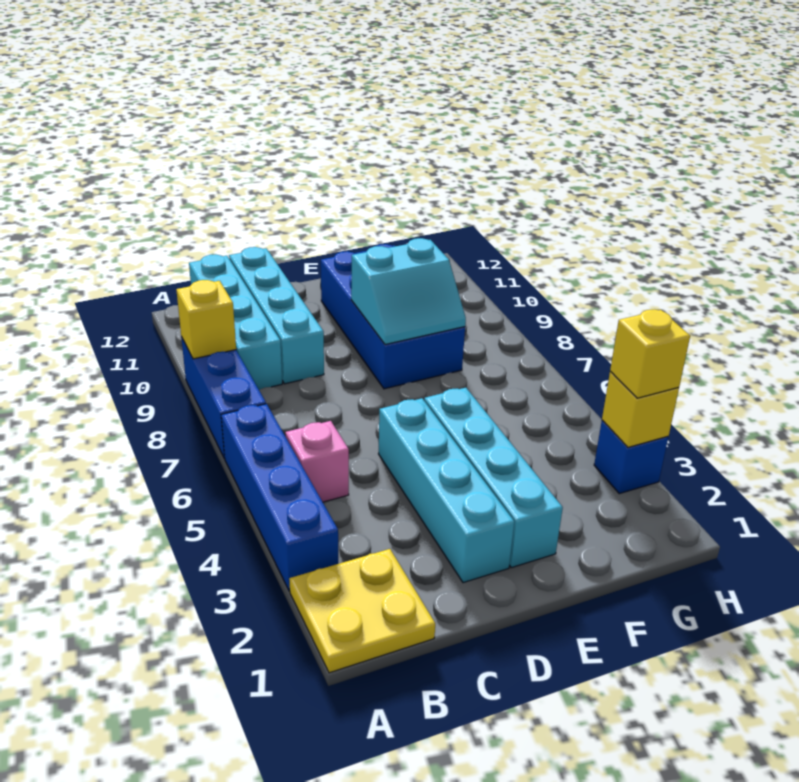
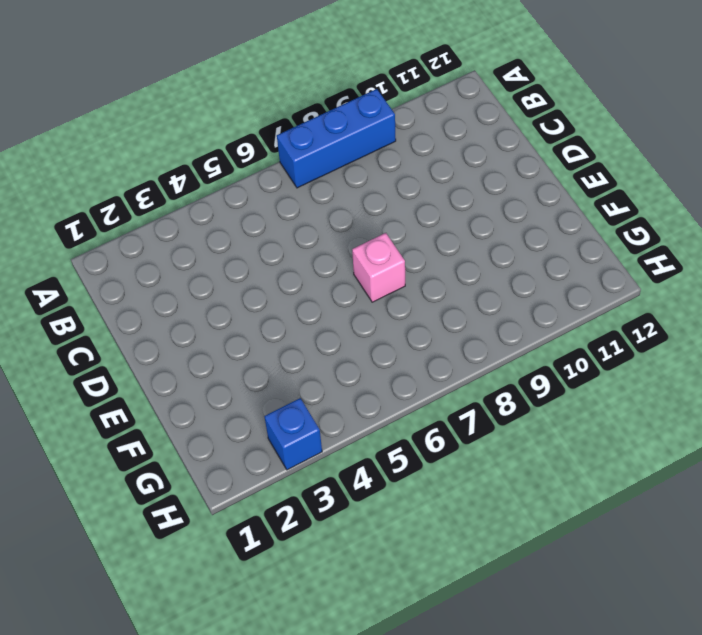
pink brick E7 level 1 -> pink brick B5 level 1
none -> yellow plate A1:B2 level 1
none -> blue brick A3:A6 level 1
none -> cyan brick B9:B12 level 1

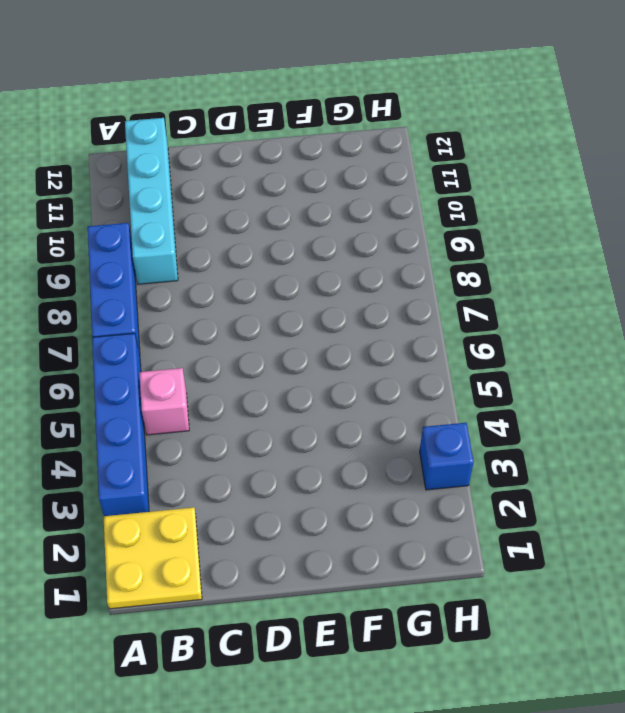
none -> cyan brick C9:C12 level 1
none -> cyan brick D2:D5 level 1
none -> cyan brick E2:E5 level 1

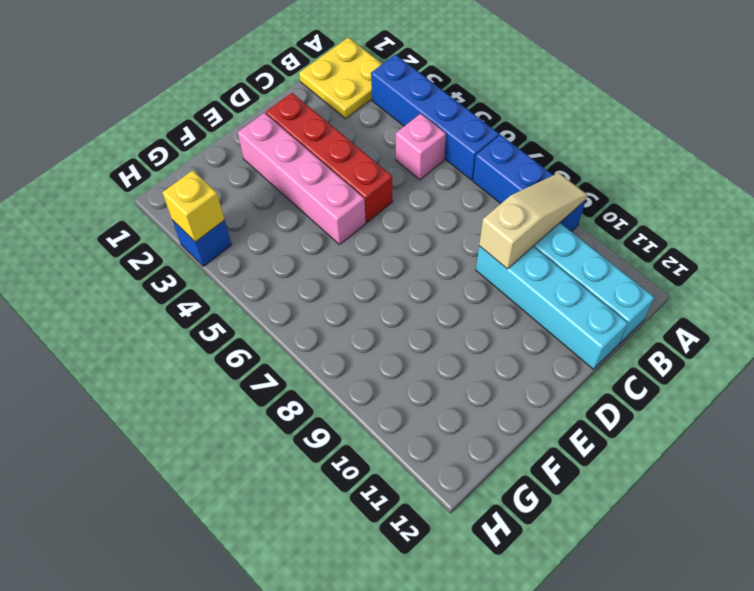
tan slope A9:C9 level 2 top C -> yellow brick A9 level 2
red brick D2:D5 level 1 -> cyan brick D2:D5 level 1
pink brick E2:E5 level 1 -> cyan brick E2:E5 level 1
none -> blue brick E8:F11 level 1
none -> cyan slope E8:F9 level 2 top 9
none -> yellow brick H3 level 3

